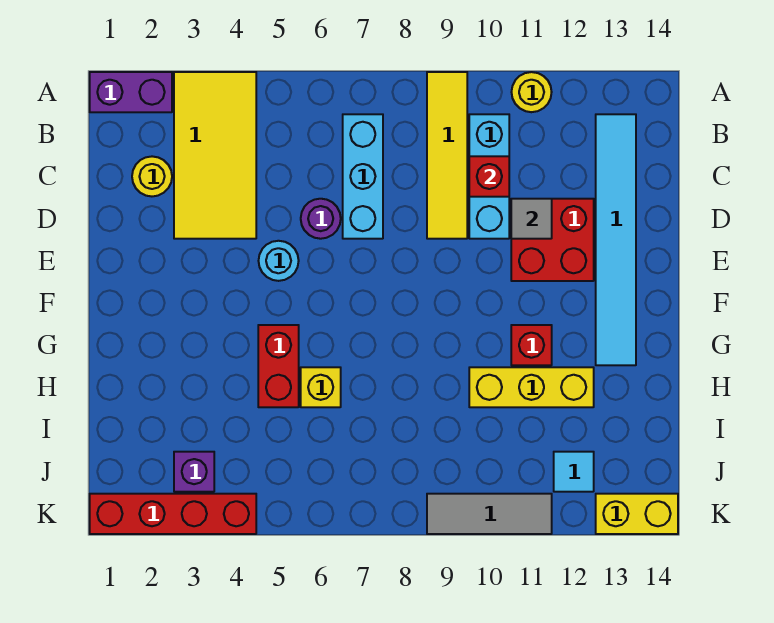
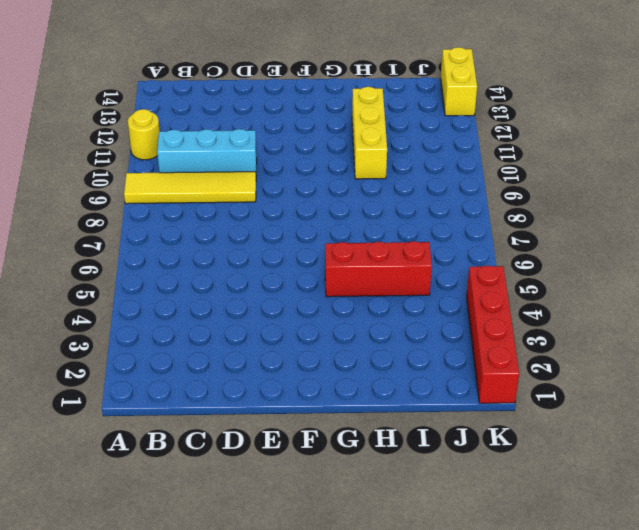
red brick G5:I5 level 1 -> red brick G5:H5 level 1
none -> purple brick A1:A2 level 1
none -> yellow tile A3:D4 level 1
none -> cyan brick B7:D7 level 1

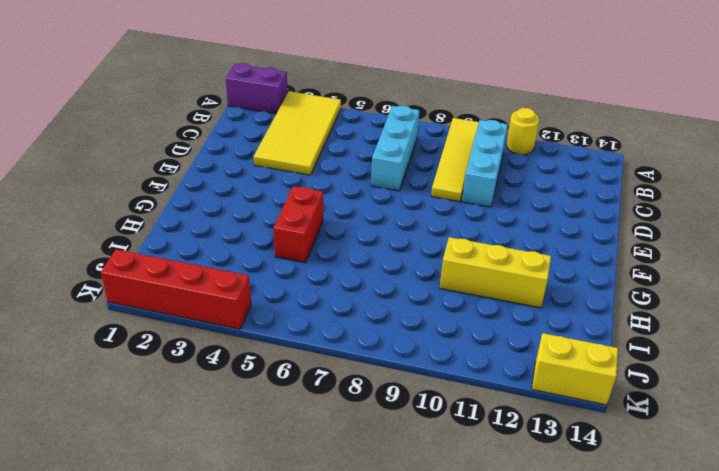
none -> cyan tile B13:G13 level 1
none -> yellow round brick C2 level 1
none -> purple round brick D6 level 1

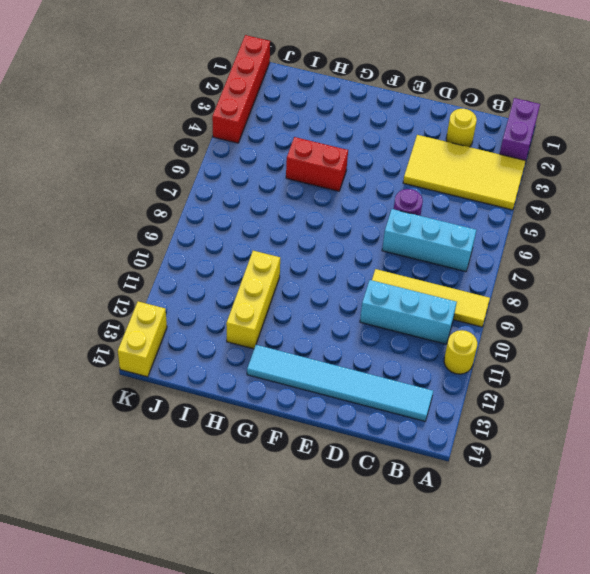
none -> red brick D11:E12 level 1
none -> cyan round brick E5 level 1
none -> red brick G11 level 1

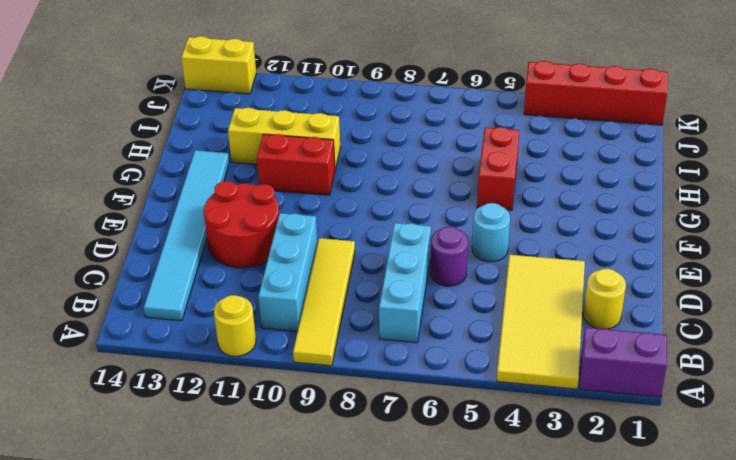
red round brick D11:E12 level 1 -> red brick D11:E12 level 1
red brick G10:G11 level 1 -> red brick G11 level 1
none -> yellow brick H6 level 1
none -> purple brick J3 level 1
none -> cyan tile J12 level 1

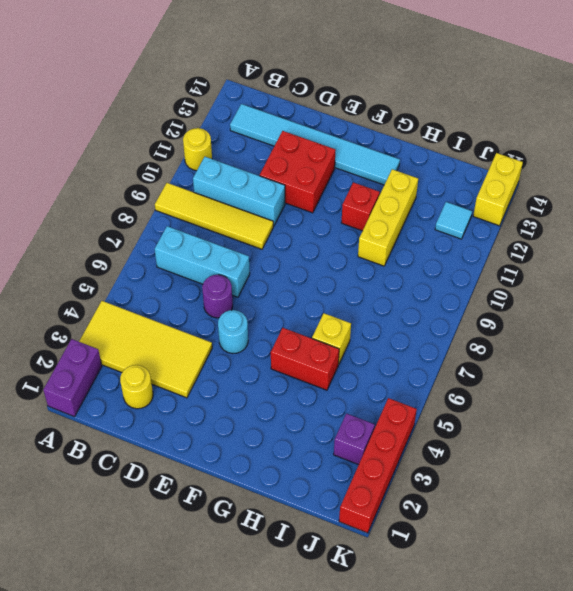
none -> grey tile K9:K11 level 1
none -> red brick C10 level 2
none -> grey tile D11 level 2

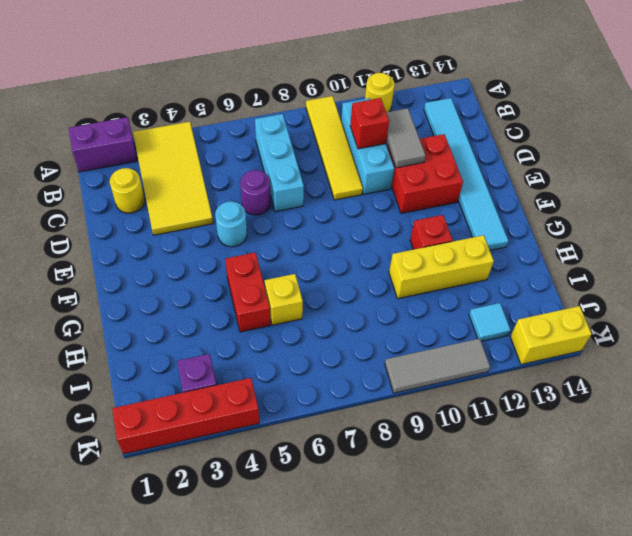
grey tile C11:D11 level 2 -> grey tile D11 level 2

